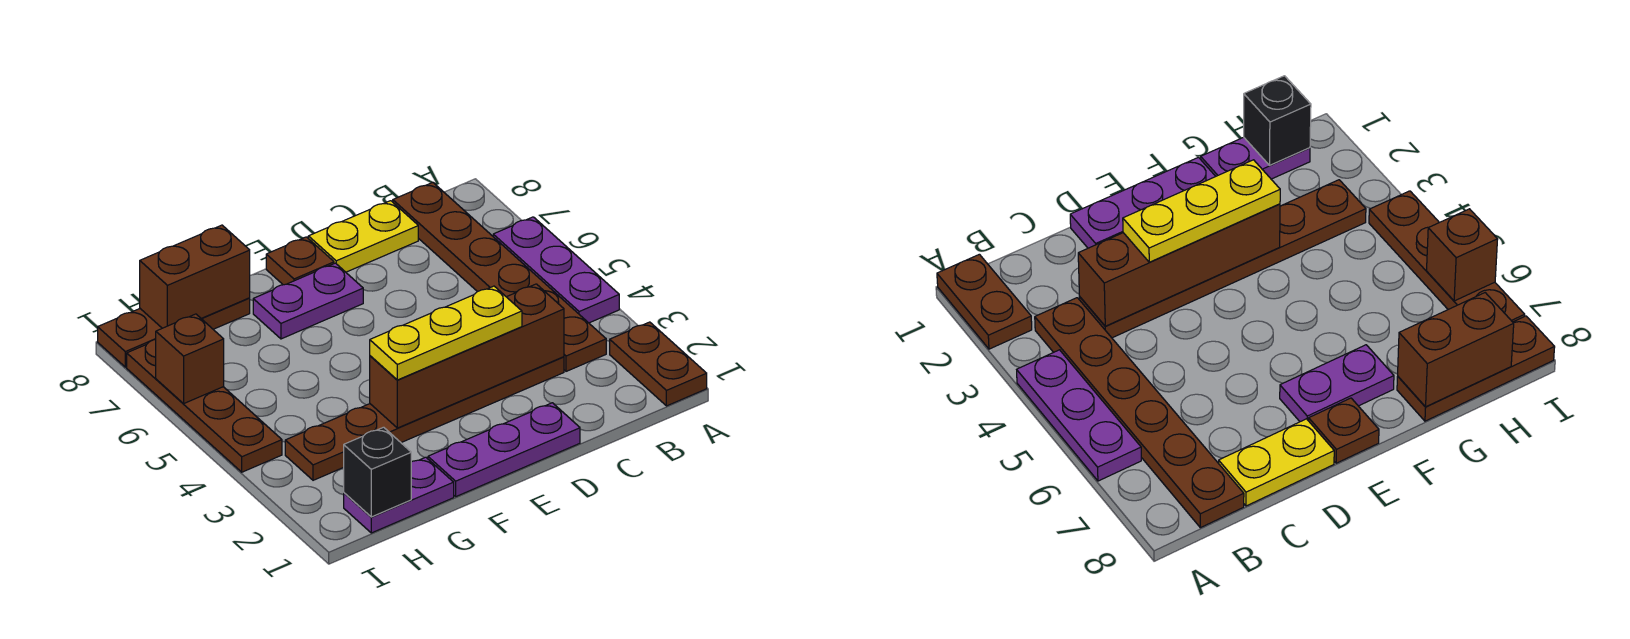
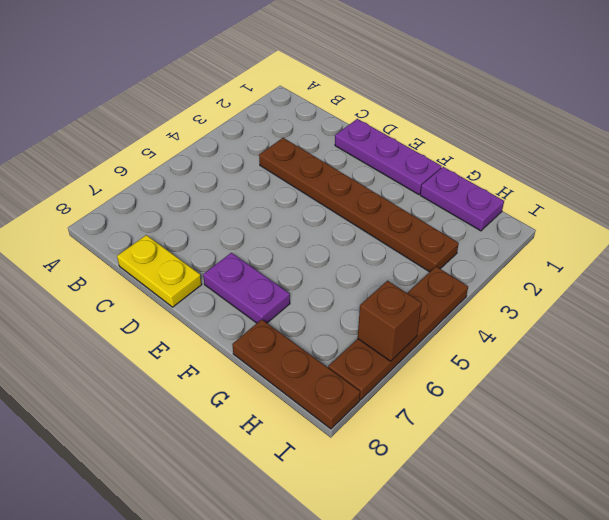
none -> brown plate A1:A2 level 1
none -> purple plate A4:A6 level 1
none -> brown plate B3:B8 level 1

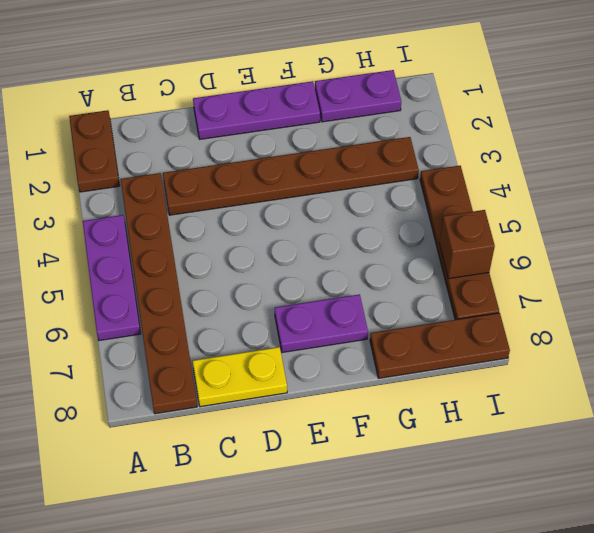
none -> brown plate E8 level 1
none -> brown brick C3:F3 level 2
none -> brown brick G8:H8 level 2

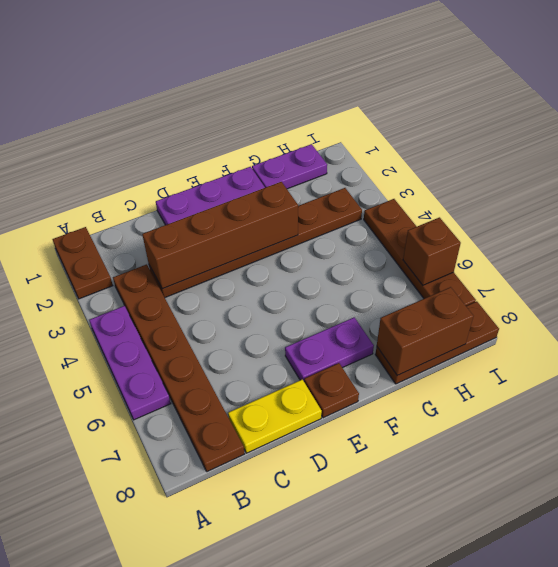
none -> black brick H1 level 2
none -> yellow plate D3:F3 level 3

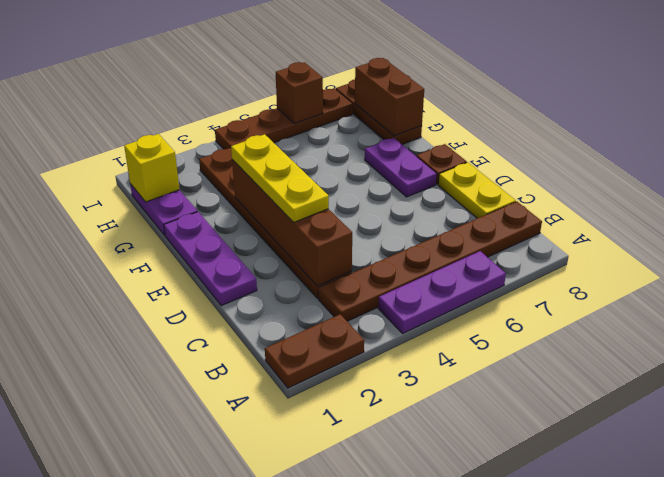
yellow brick H1 level 2 -> black brick H1 level 2

